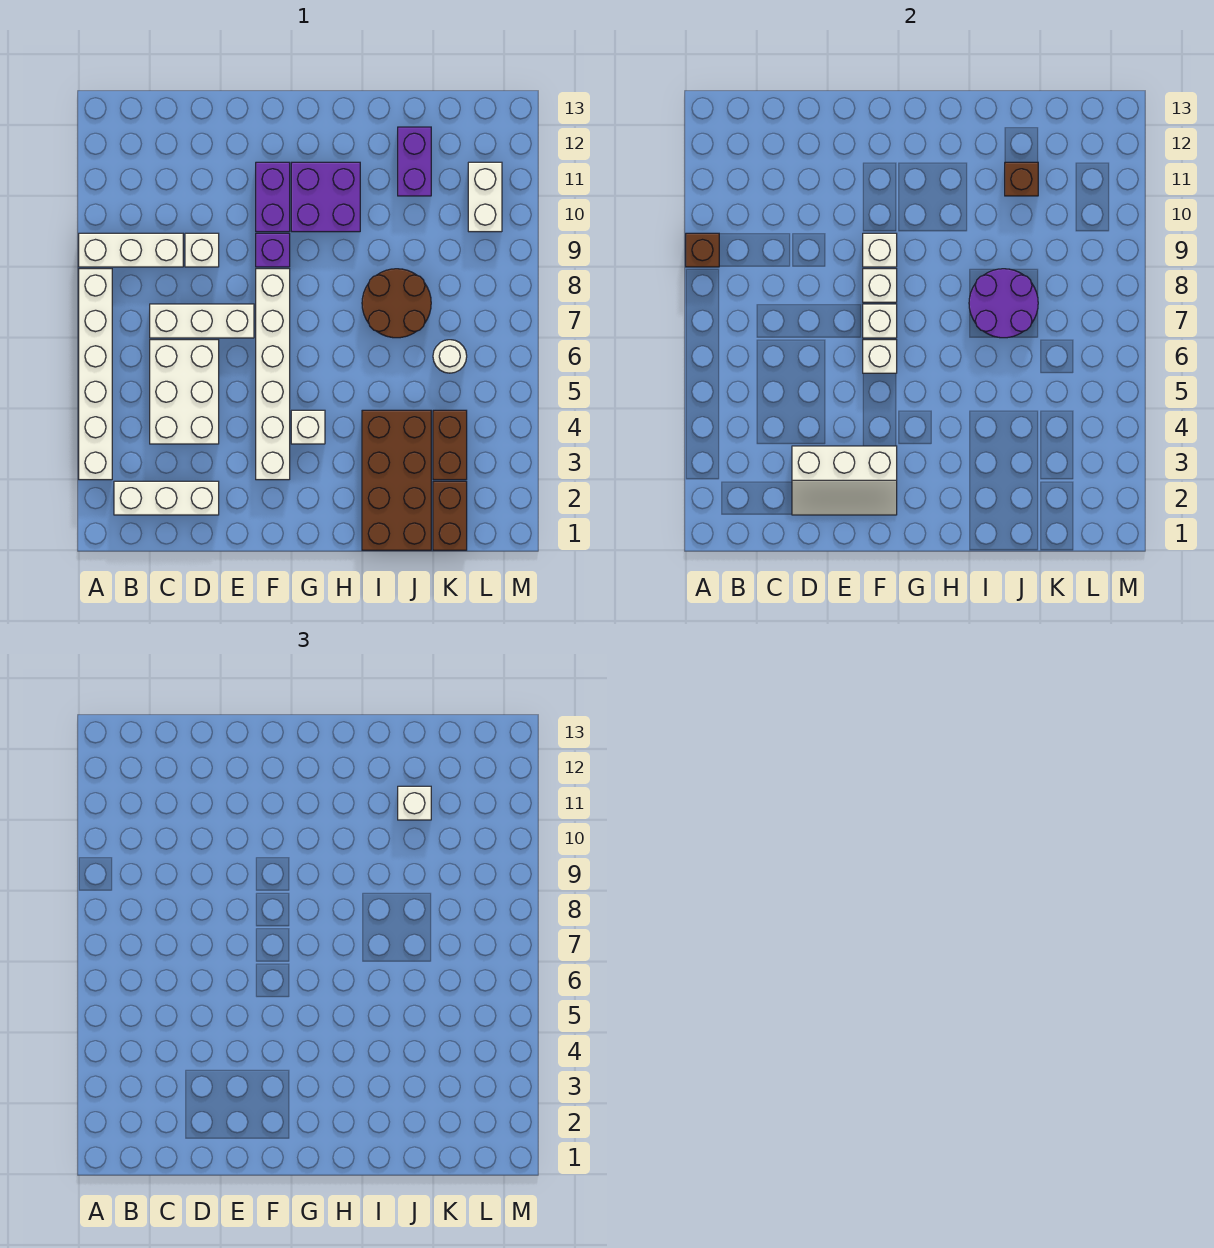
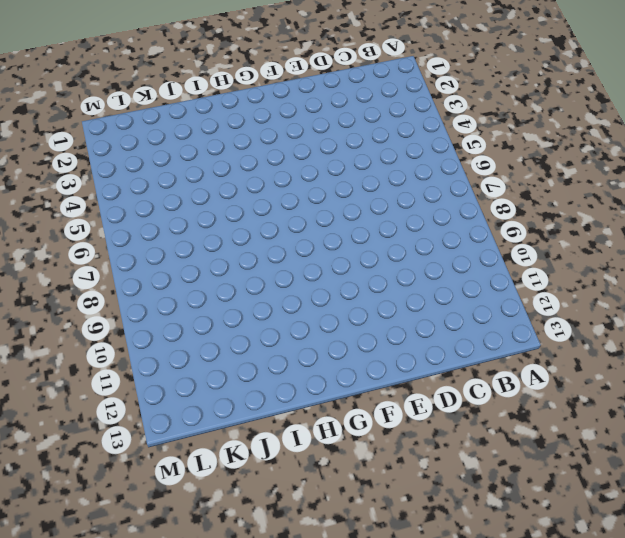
none -> white brick A3:A8 level 1
none -> white brick A9:C9 level 1
none -> white brick B2:D2 level 1

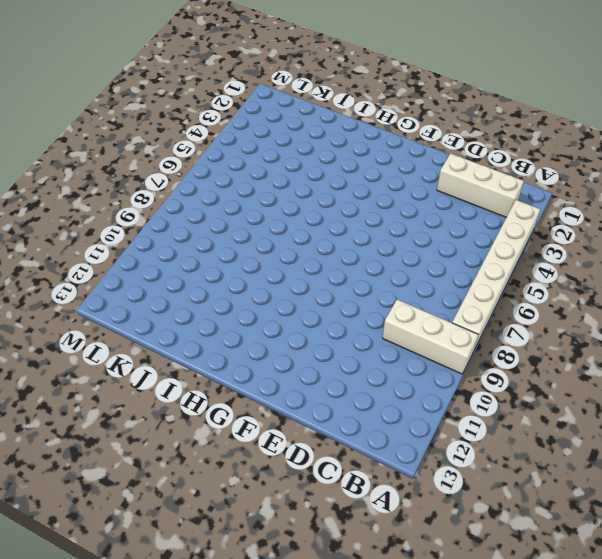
none -> white brick C4:D6 level 1
none -> white brick C7:E7 level 1
none -> white brick D9 level 1

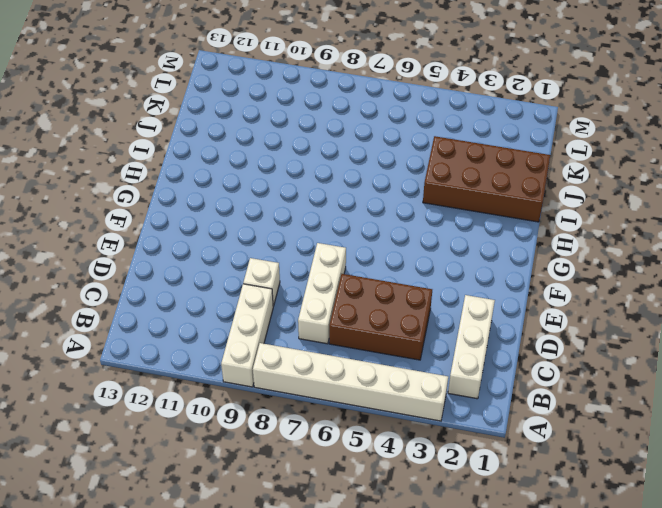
brown brick C4:D6 level 1 -> white brick C4:D6 level 1
none -> white brick F3:F8 level 1
none -> purple brick F9 level 1
none -> purple brick F10:F11 level 1

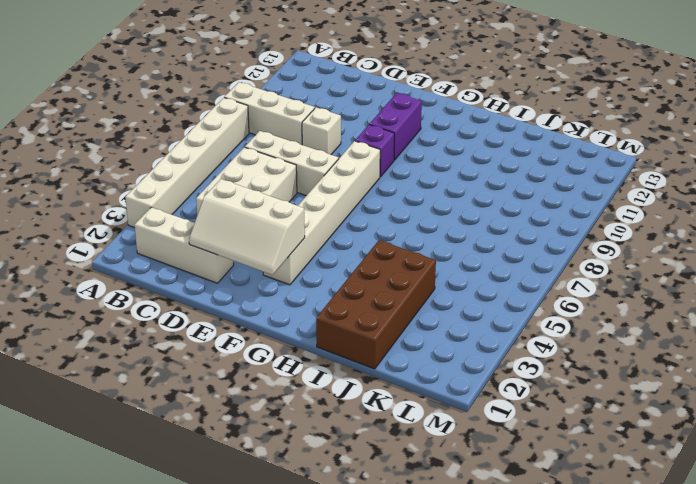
none -> white brick G4 level 1
none -> purple brick G10:H11 level 1
none -> brown round brick I7:J8 level 1

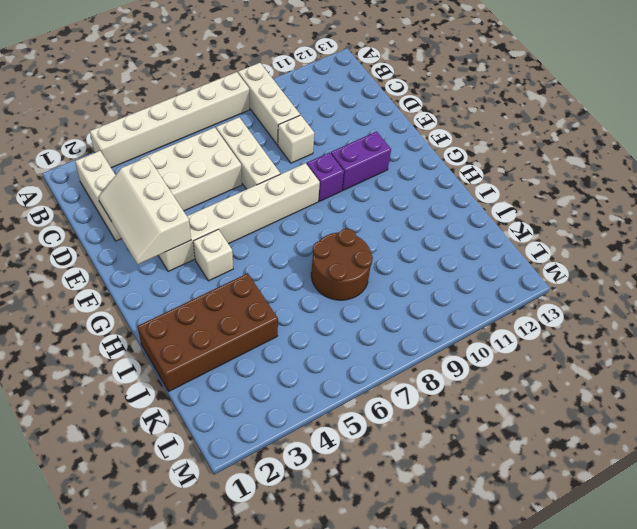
none -> purple brick G10:H11 level 1
none -> purple brick J11:J12 level 1
none -> brown brick K1:K2 level 1

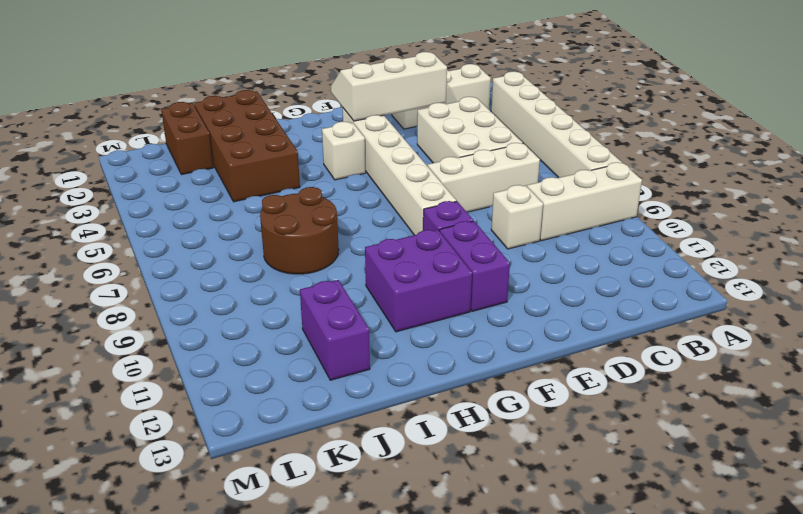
none -> brown brick K3:K4 level 1
none -> white round brick K6 level 1
none -> white brick L10:L11 level 1

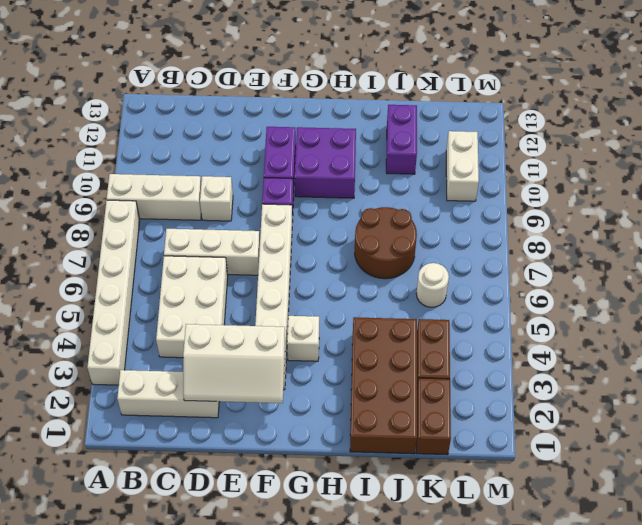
none -> brown brick A9 level 2
none -> white brick F6 level 2
none -> white brick F7 level 2

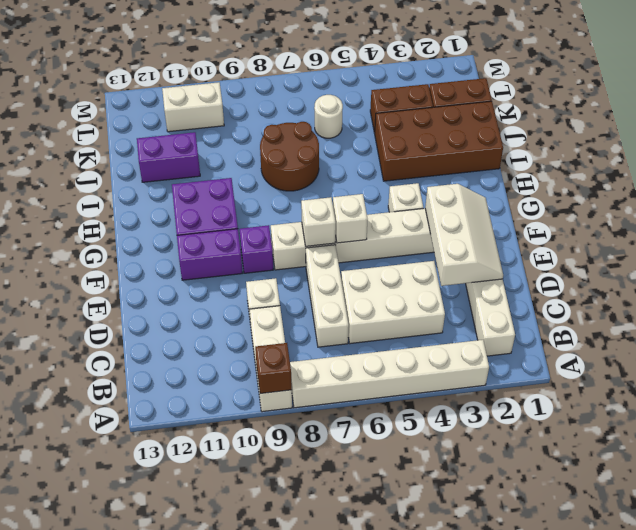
none -> white brick F8 level 2
none -> white brick F9 level 2
none -> purple round brick I7:J8 level 2

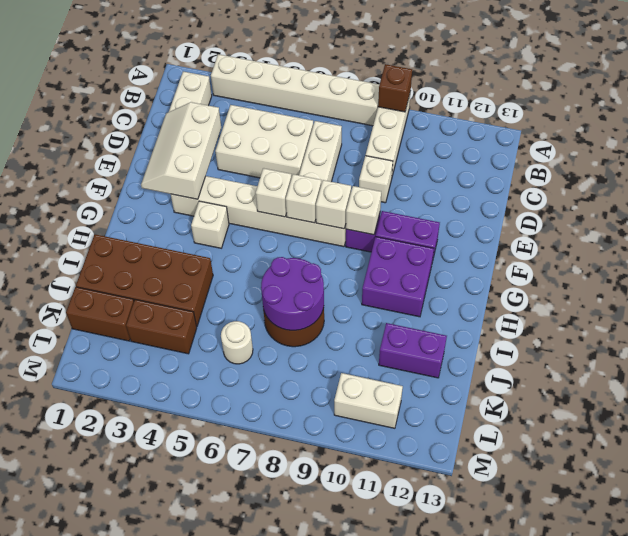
none -> brown brick J11 level 2
none -> white brick J11 level 3

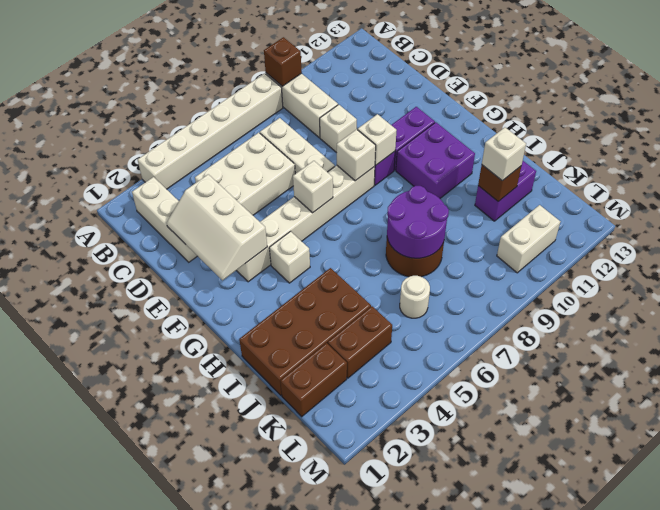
none -> white brick F7 level 2

